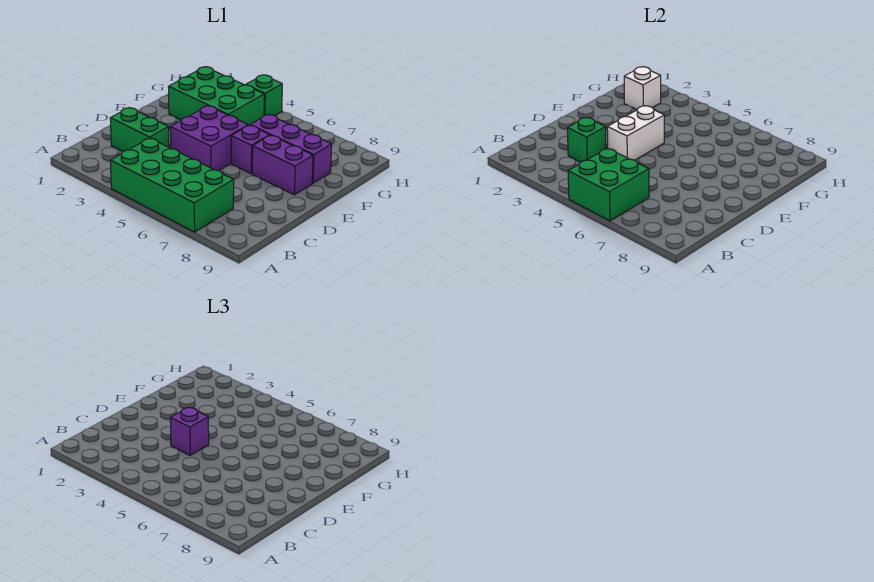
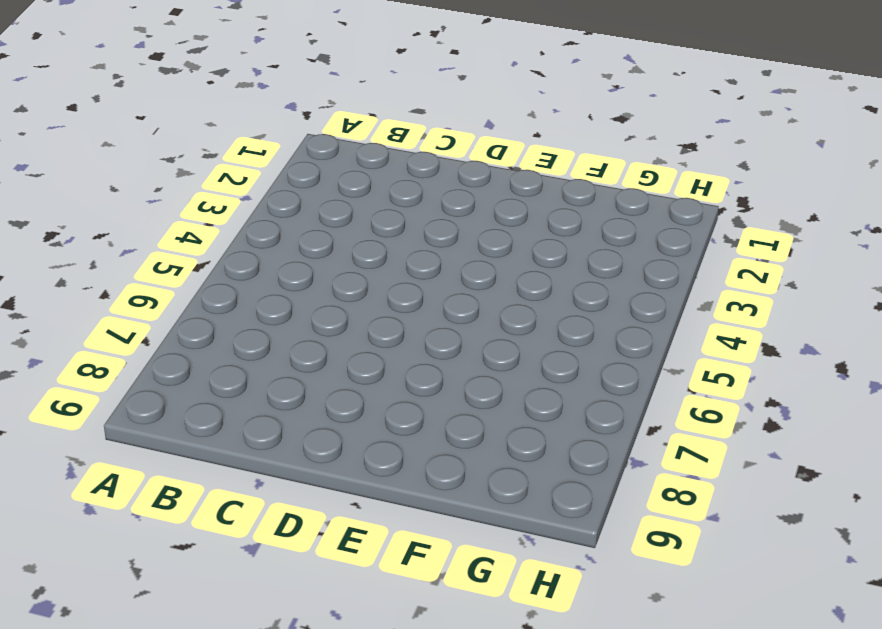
none -> green brick A4:B7 level 1
none -> green brick C2:C3 level 1
none -> purple brick D4:E5 level 1

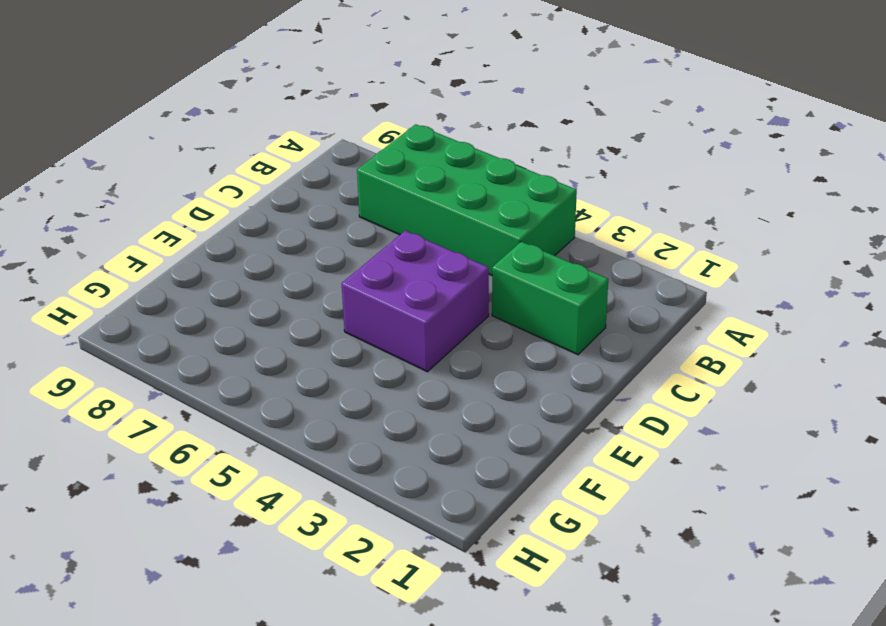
none -> purple brick E6 level 1
none -> purple brick E7:E8 level 1
none -> green brick F2:G4 level 1

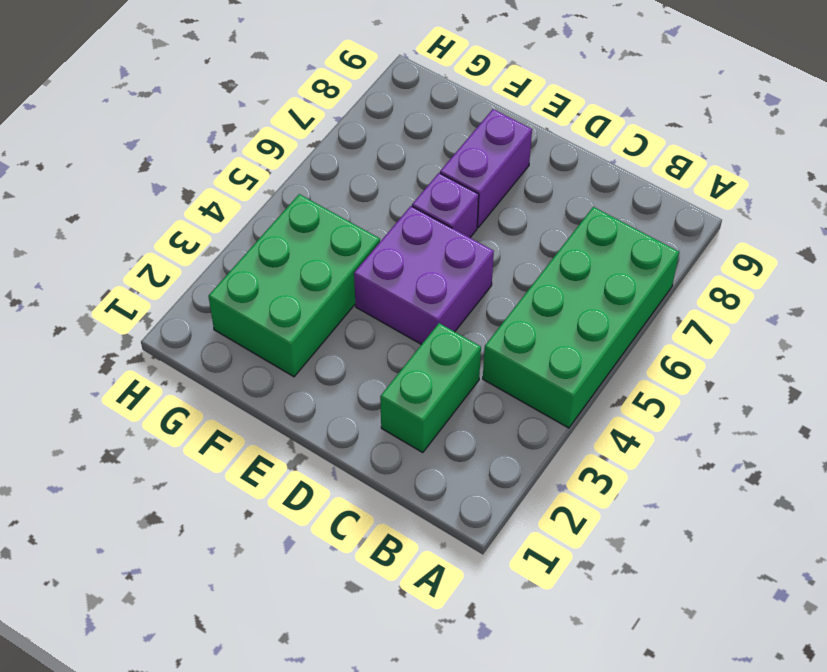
none -> purple brick F6:F8 level 1
none -> green brick H4 level 1
none -> green brick A5:B6 level 2

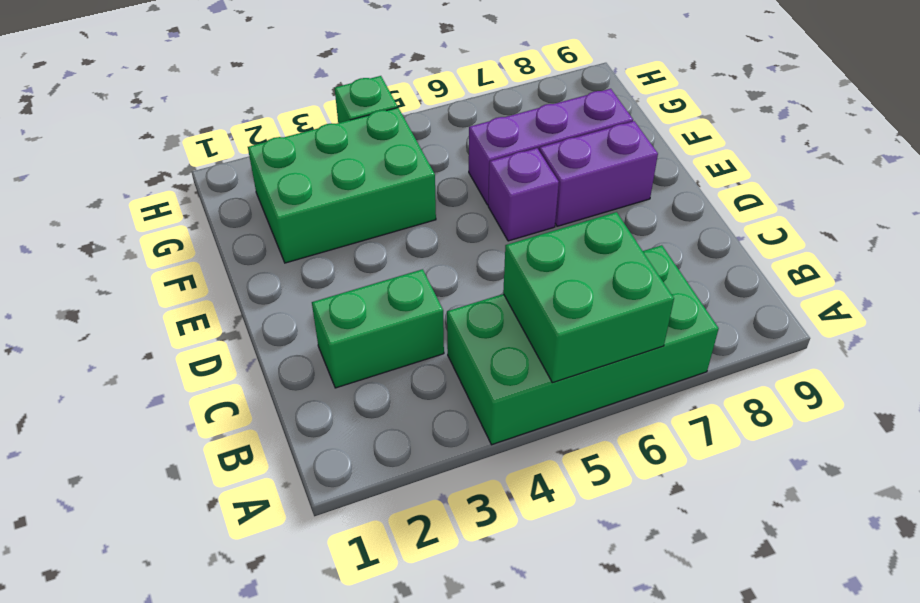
none -> purple brick D4:E5 level 1
none -> green brick C3 level 2
none -> white brick D4:E4 level 2

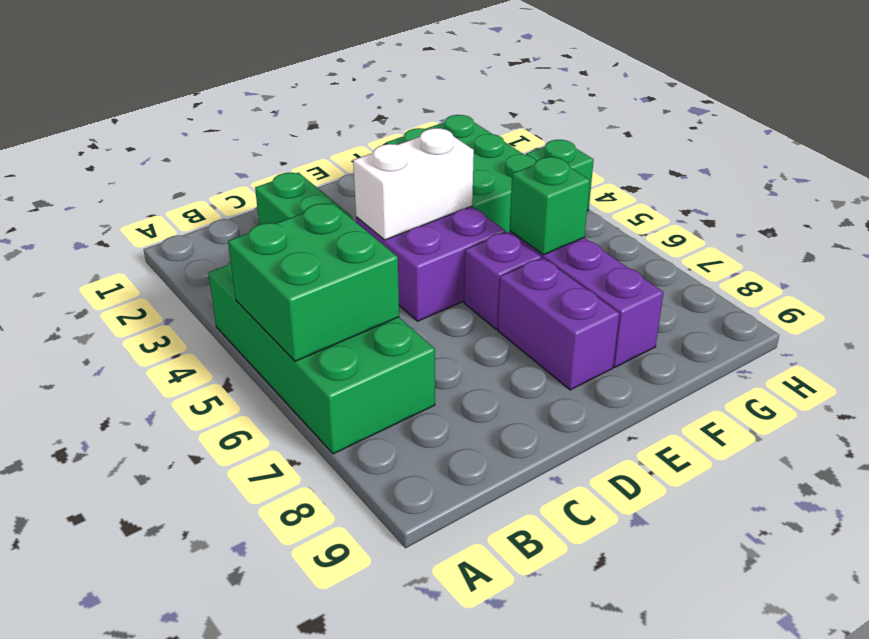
green brick F6 level 2 -> green brick C3 level 2
none -> white brick G2 level 2
none -> purple brick D4 level 3

